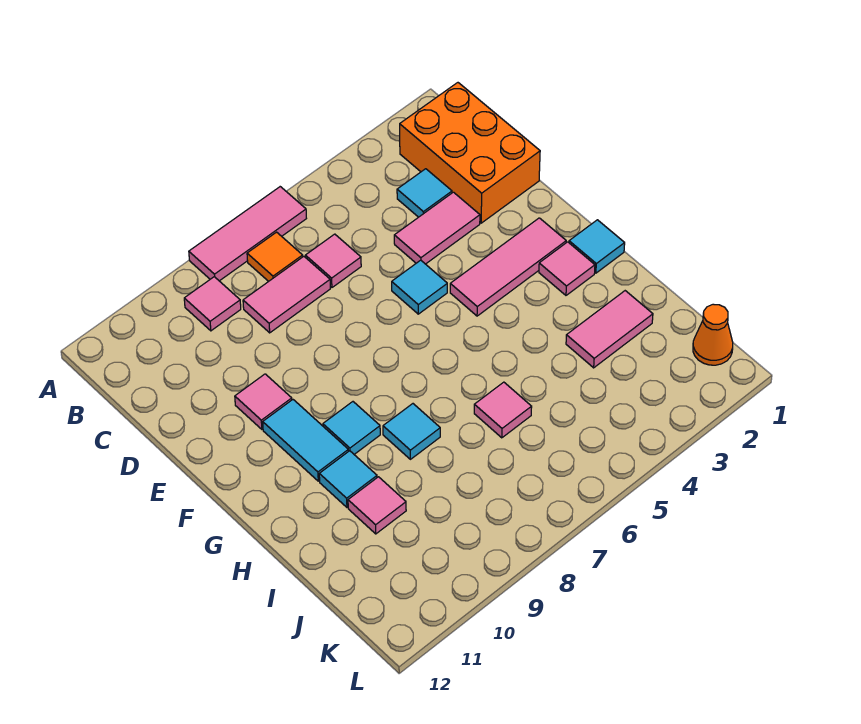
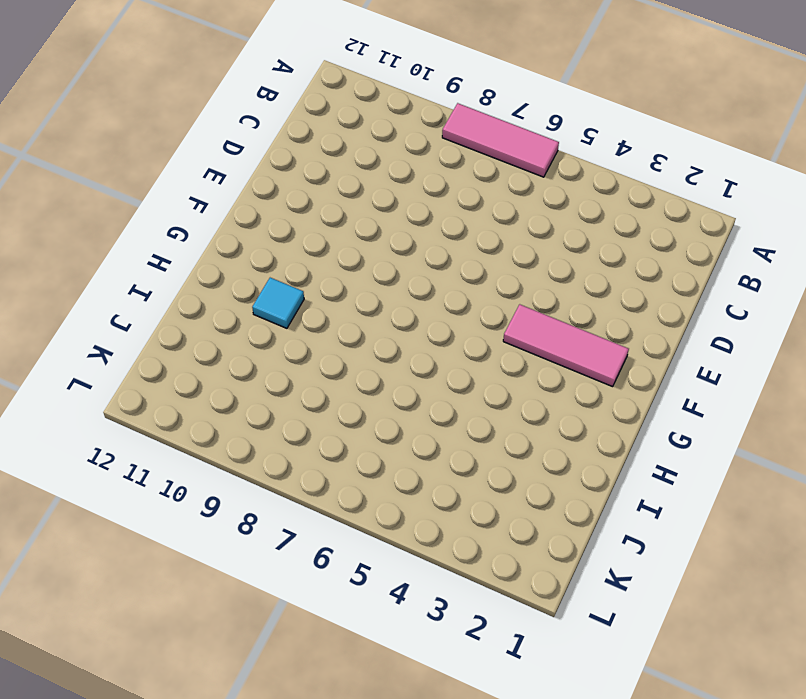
none -> orange brick B1:D2 level 1
none -> orange tile B7 level 1
none -> pink tile B9 level 1

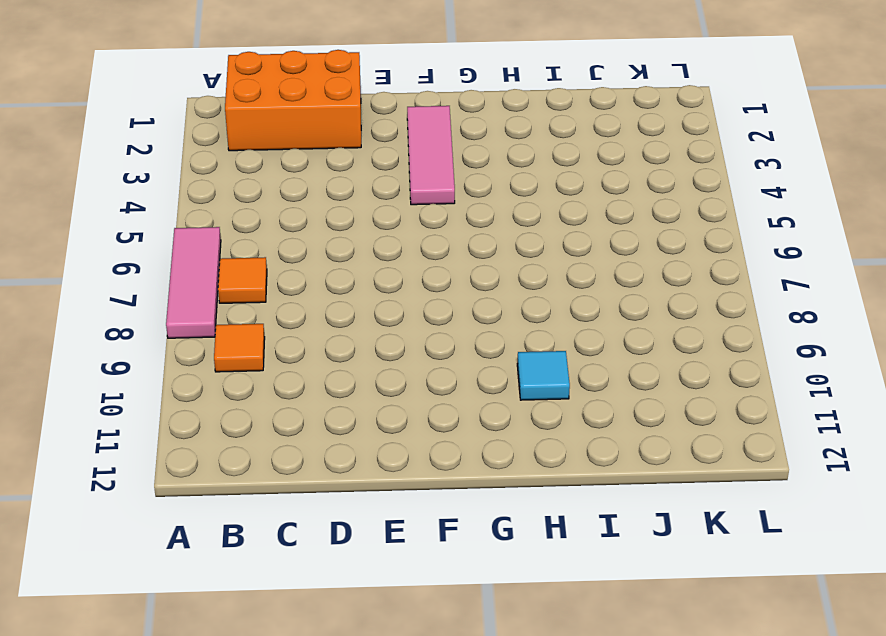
orange tile B9 level 1 -> pink tile B9 level 1
none -> cyan tile C3 level 1
none -> pink tile C6 level 1
none -> pink tile C7:C8 level 1

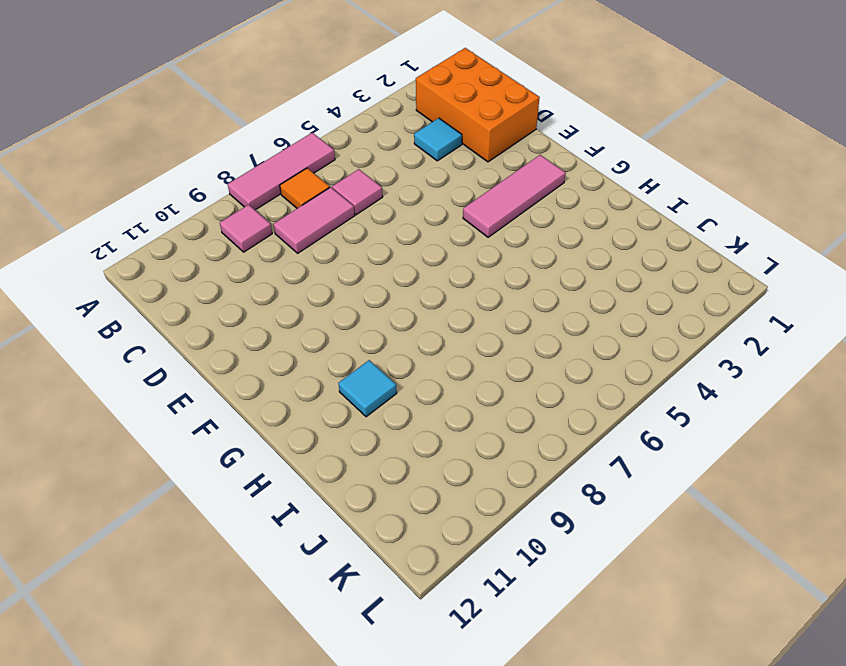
none -> pink tile D3:D4 level 1
none -> cyan tile E5 level 1
none -> pink tile E10 level 1

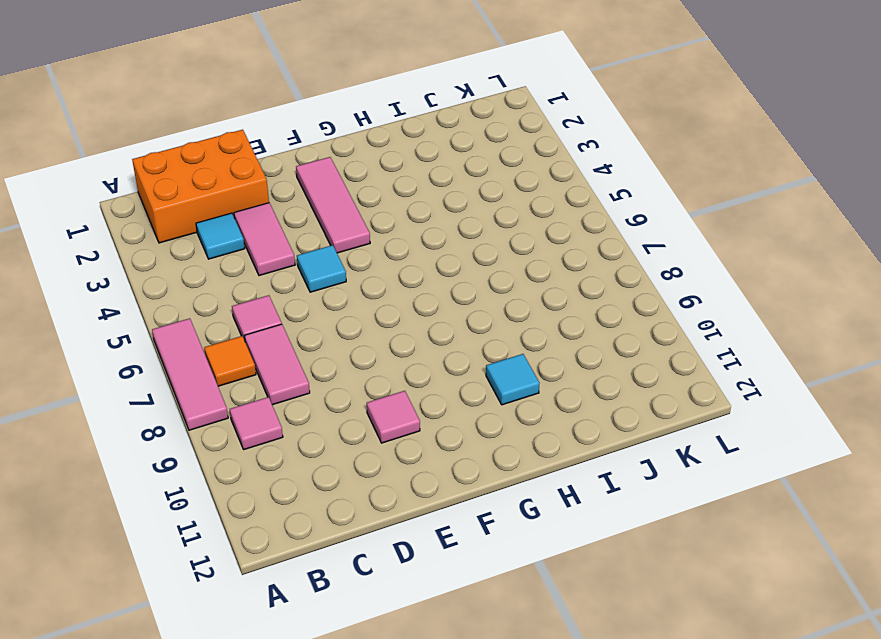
none -> cyan tile F10:G10 level 1
none -> cyan tile G1 level 1
none -> pink tile G2 level 1

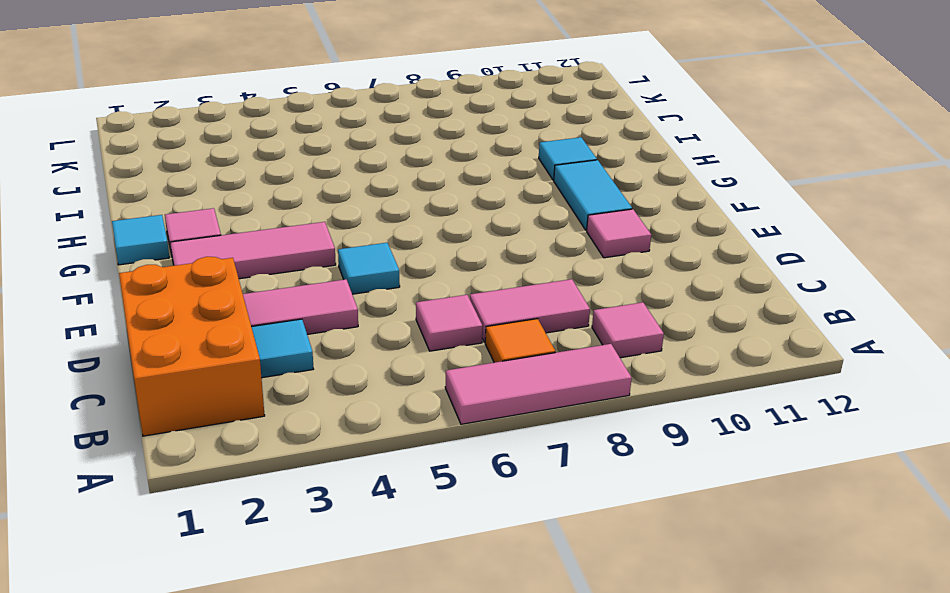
none -> cyan tile G9 level 1
none -> cyan tile H8 level 1
none -> pink tile I2:I3 level 1

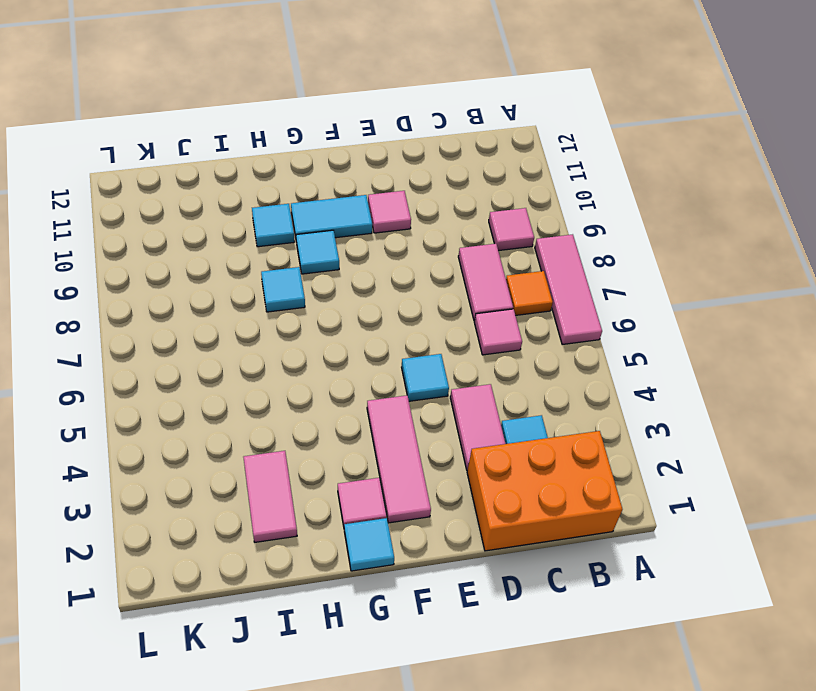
none -> pink tile I6 level 1
none -> pink tile I10 level 1
none -> orange cone K1 level 1

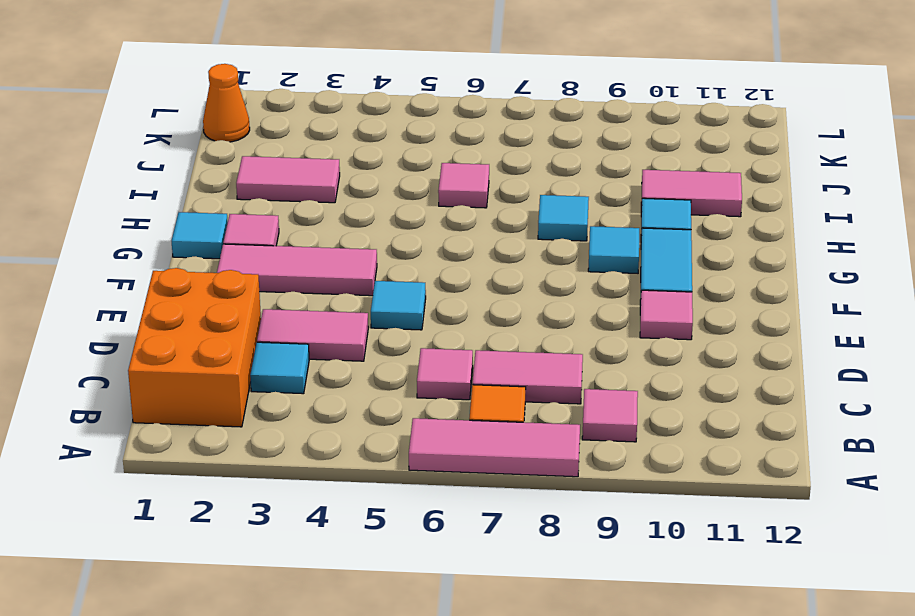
pink tile I10:I11 level 1 -> pink tile I10 level 1

